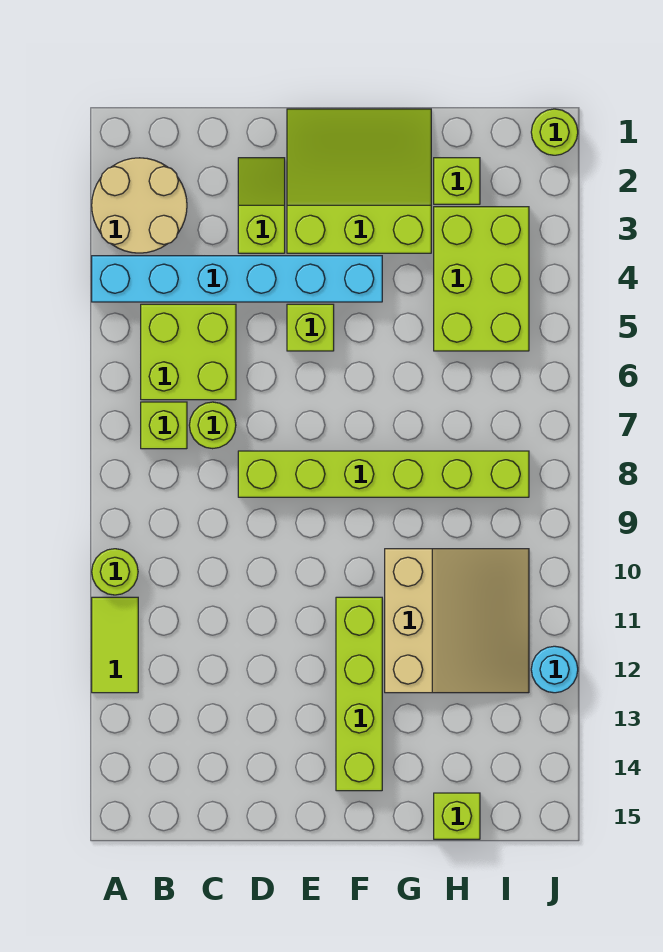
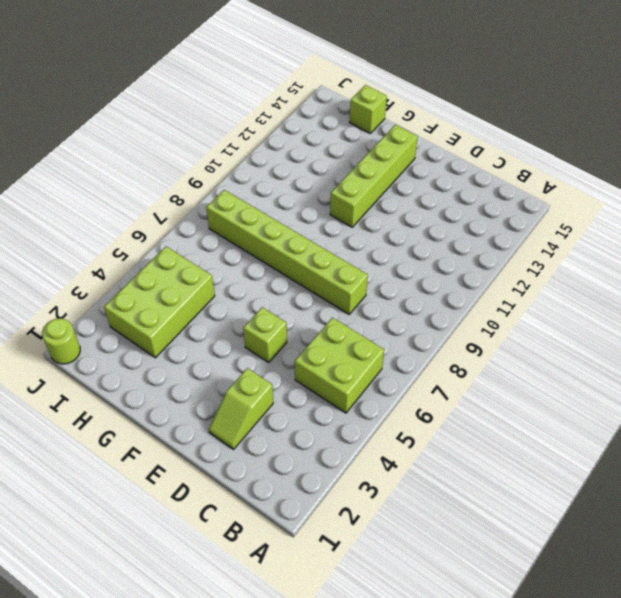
none -> tan round brick A2:B3 level 1
none -> cyan brick A4:F4 level 1
none -> lime round brick A10 level 1

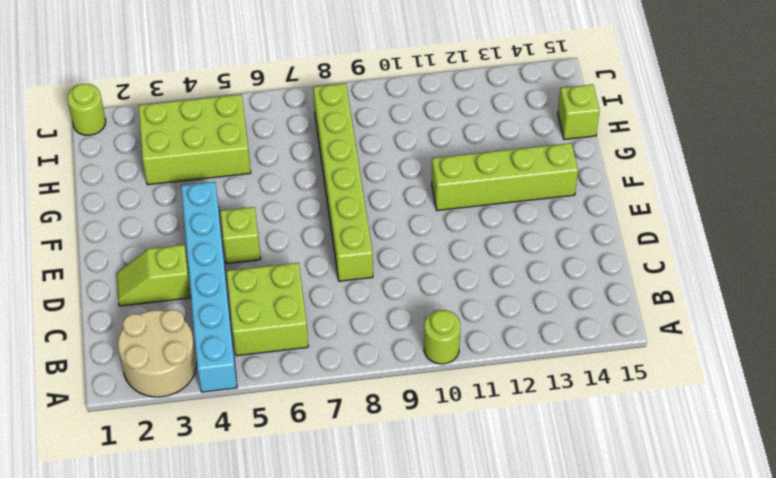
none -> lime tile A11:A12 level 1
none -> lime brick B7 level 1
none -> lime round brick C7 level 1

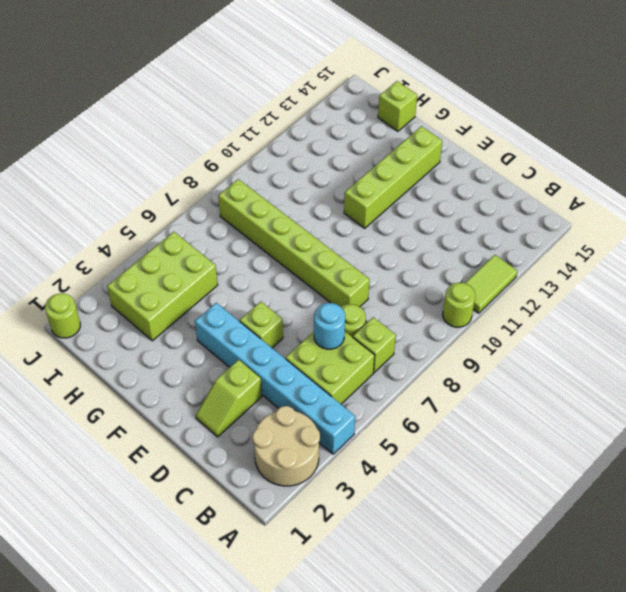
cyan round brick C6 level 2 -> cyan round brick J12 level 1
none -> lime slope E1:G3 level 1 top 3
none -> tan slope G10:I12 level 1 top G
none -> lime brick H2 level 1

